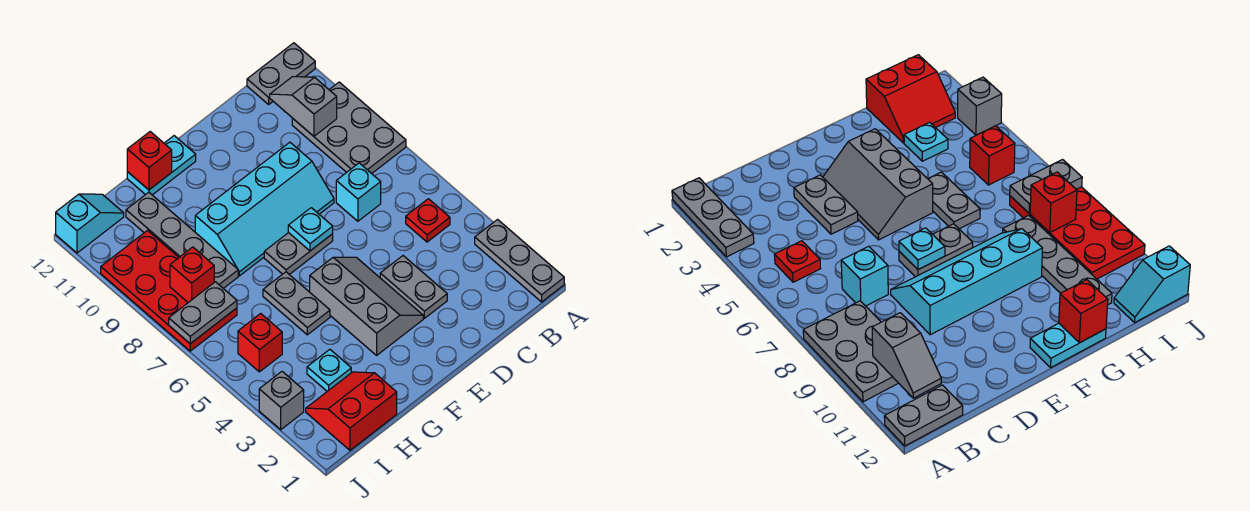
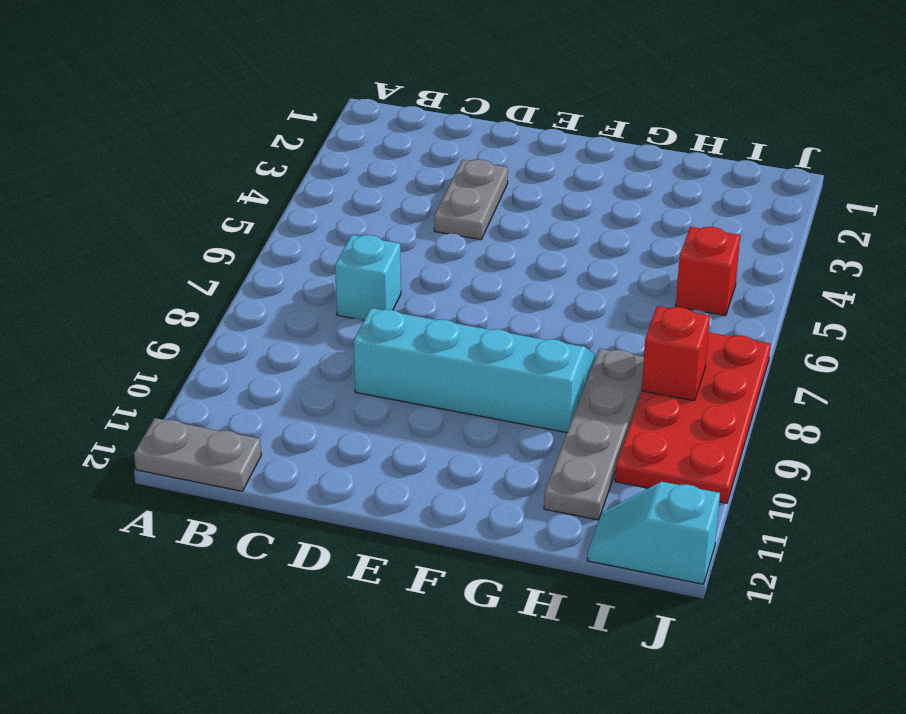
none -> grey plate A1:A3 level 1
none -> grey plate A8:B10 level 1
none -> red plate B5 level 1

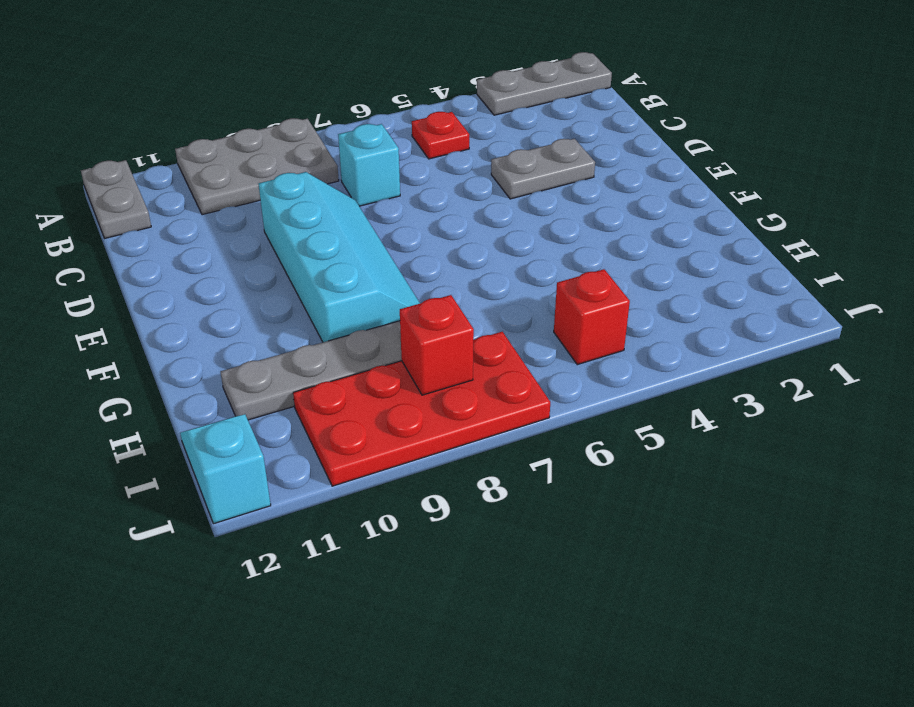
none -> grey slope E3:F5 level 1 top F
none -> grey plate E7:F7 level 1
none -> cyan plate F12:G12 level 1

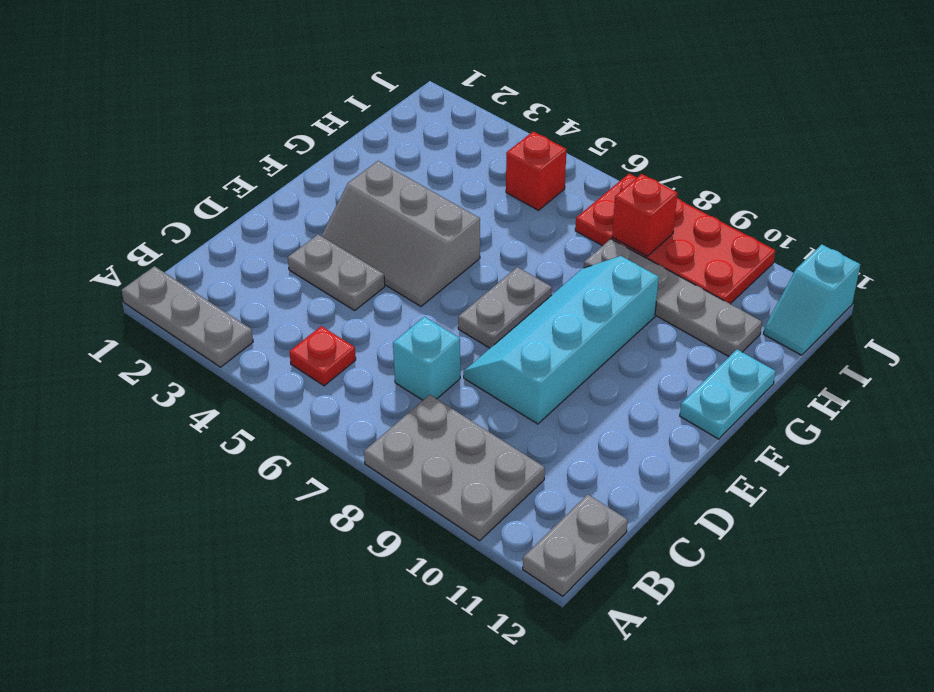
none -> grey plate G5:G6 level 1
none -> red slope H1:I2 level 1 top 1
none -> cyan plate H3 level 1

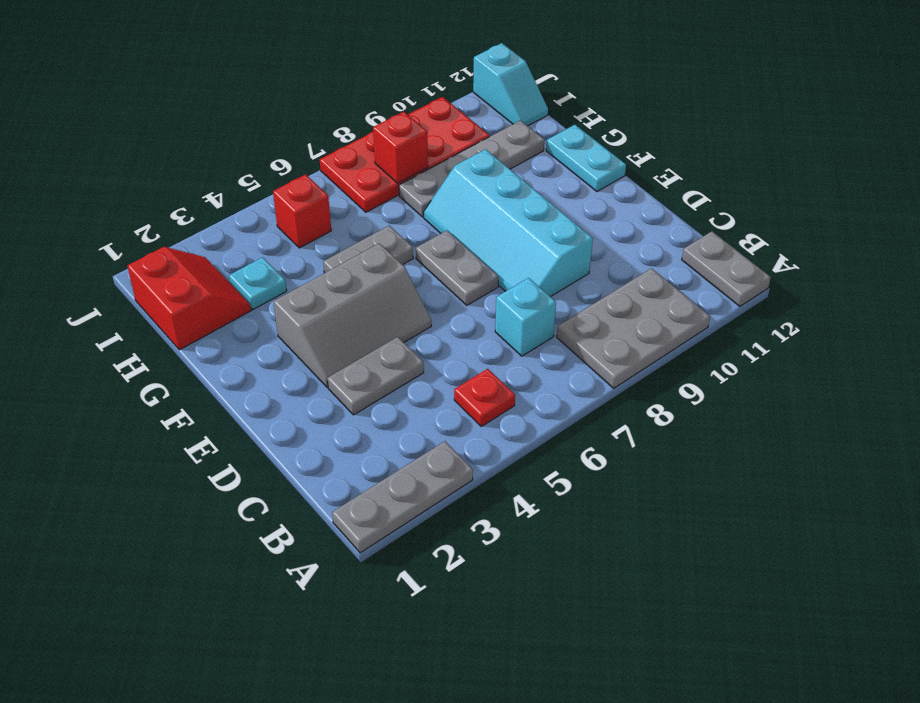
none -> grey brick J3 level 1
none -> grey slope B10:B11 level 2 top 10
none -> cyan plate E7 level 2

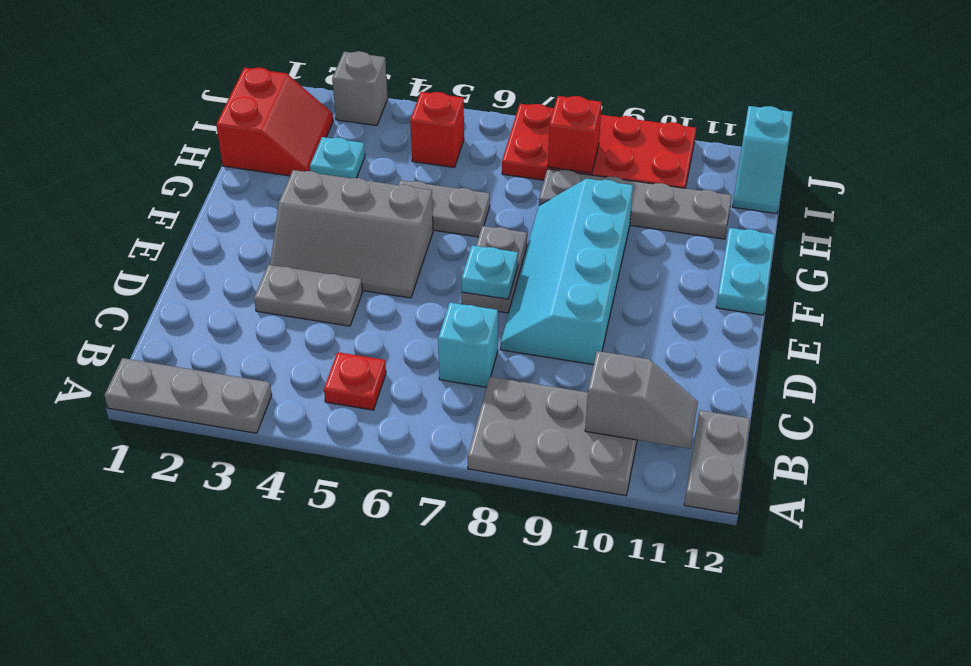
none -> red brick G12 level 2
none -> grey plate I7:J7 level 2

